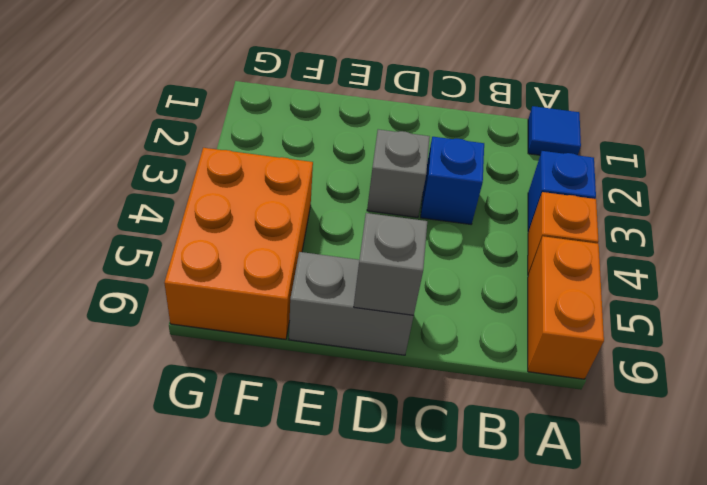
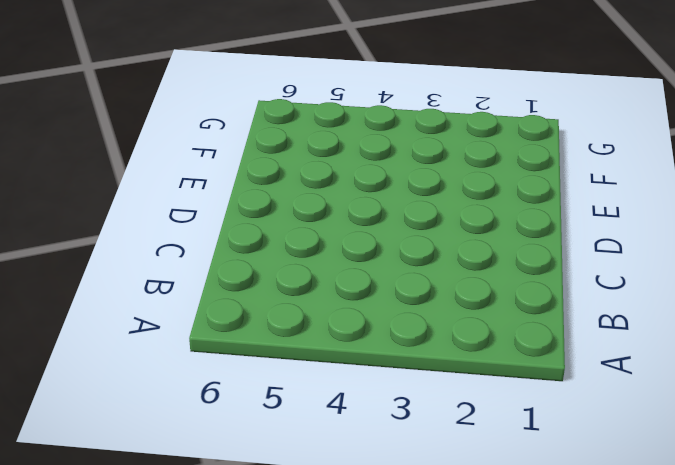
none -> blue tile A1 level 1
none -> blue brick A3 level 1

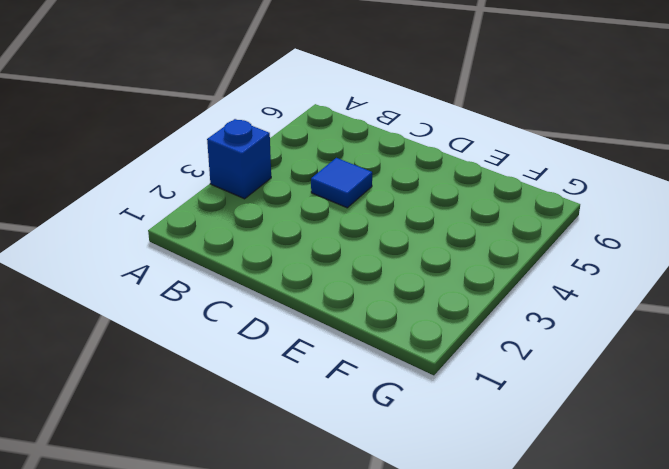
blue tile C4 level 1 -> blue tile A1 level 1
none -> orange brick A4 level 1
none -> orange brick A5:A6 level 1

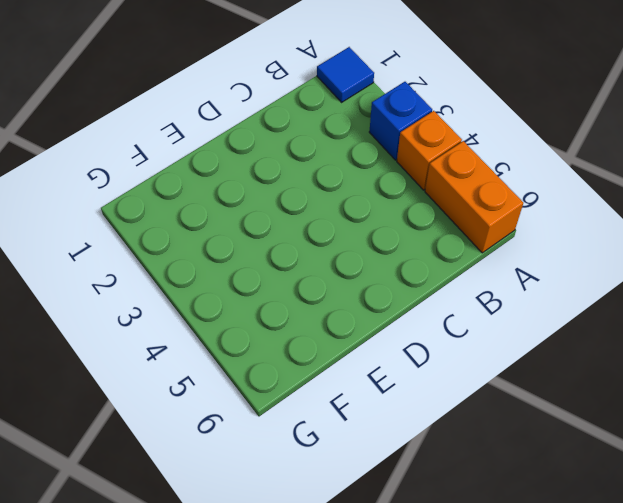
none -> blue brick C3 level 1
none -> grey brick D3 level 1

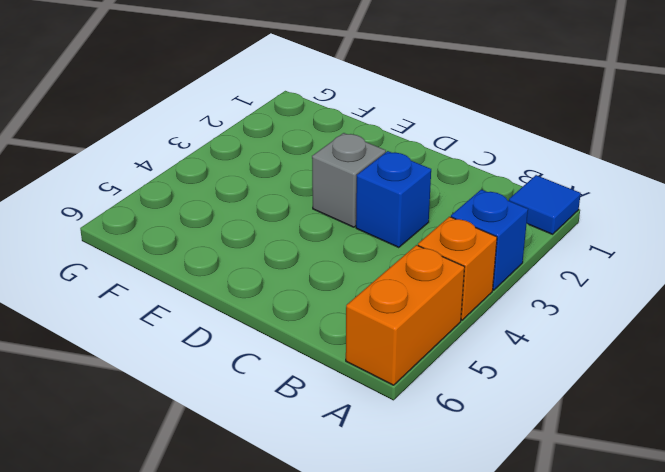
none -> grey brick D6:E6 level 1
none -> orange brick F4:G6 level 1

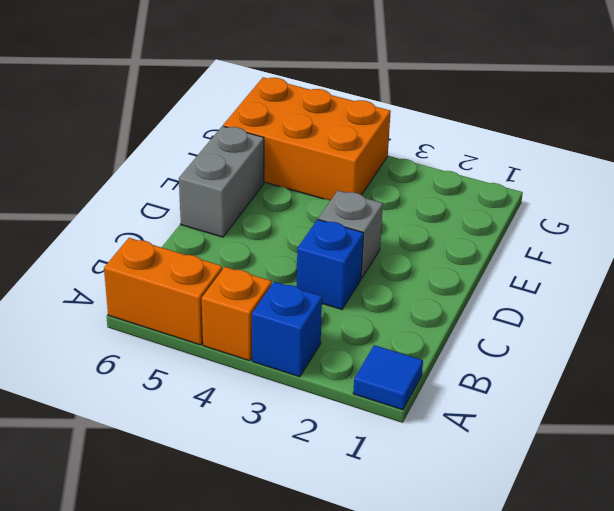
none -> grey brick D6 level 2

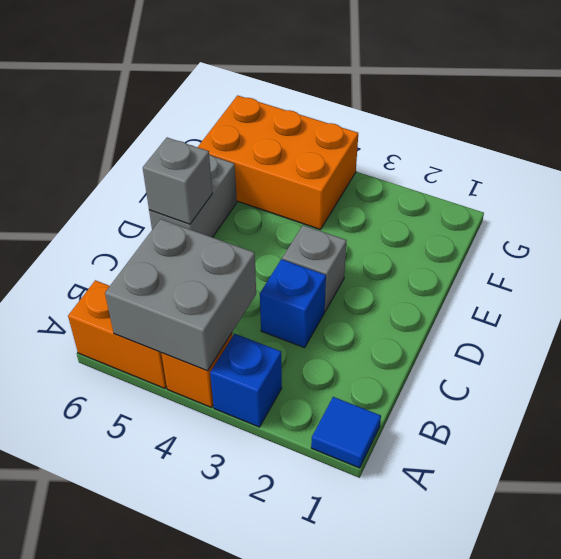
grey brick A4:B5 level 2 -> none

